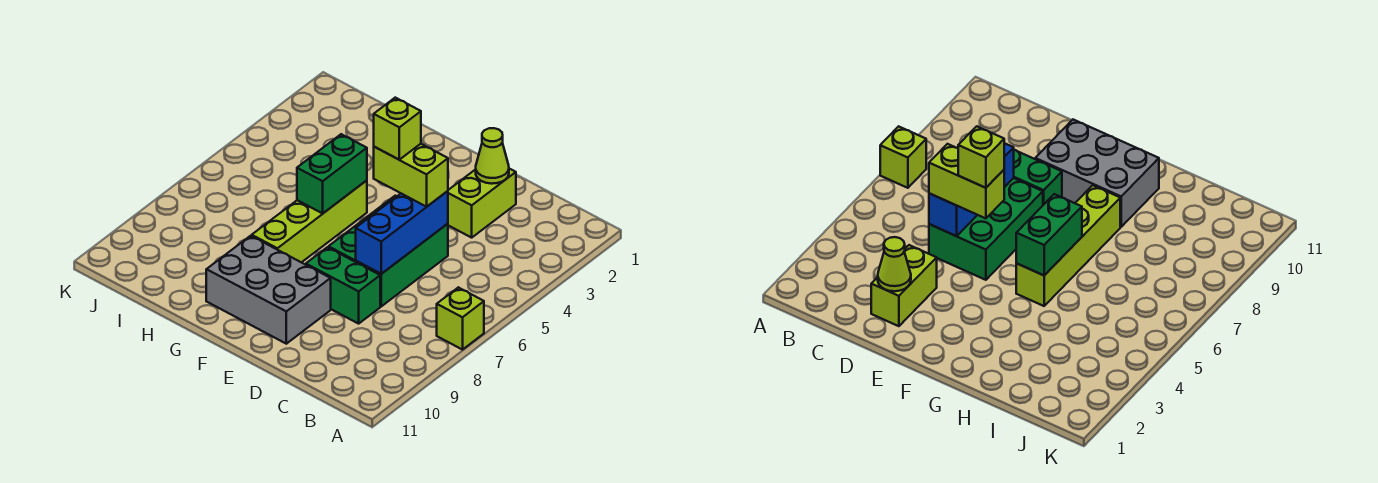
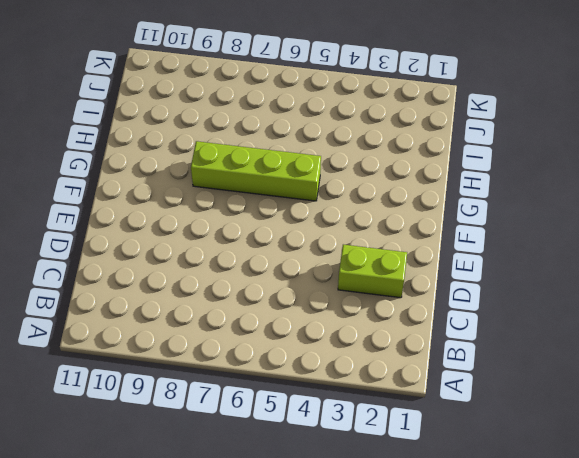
none -> lime brick A7 level 1
none -> green brick D5:E7 level 1

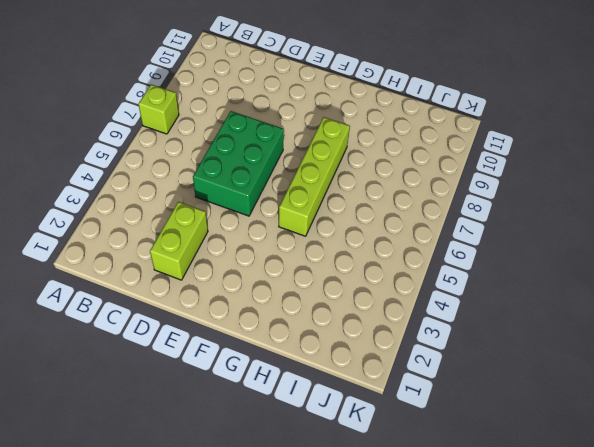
none -> green brick D8:E8 level 1
none -> grey brick E9:G10 level 1

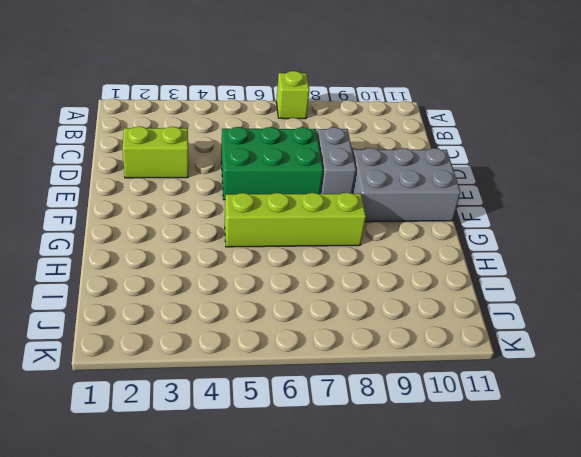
grey brick D8:E8 level 1 -> green brick D8:E8 level 1
grey brick E9:F11 level 1 -> grey brick E9:G10 level 1
none -> lime cone D2 level 2
none -> blue brick D5:D7 level 2

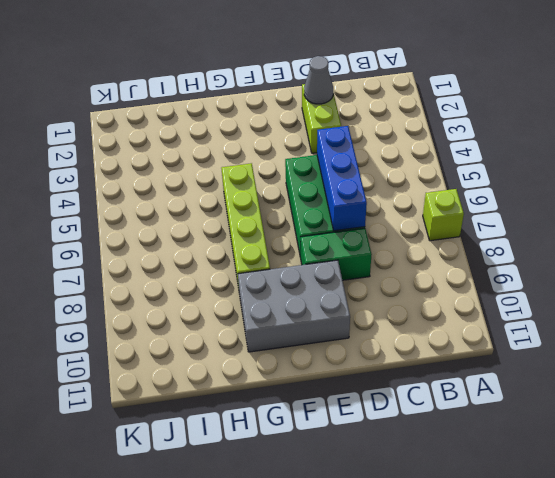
grey cone D2 level 2 -> lime cone D2 level 2
none -> green brick G5:G6 level 2
none -> lime brick D5:E5 level 3

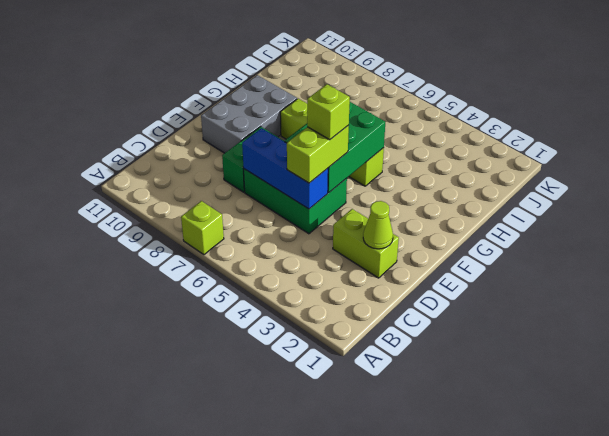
green brick E5:G6 level 2 -> green brick G5:G6 level 2

